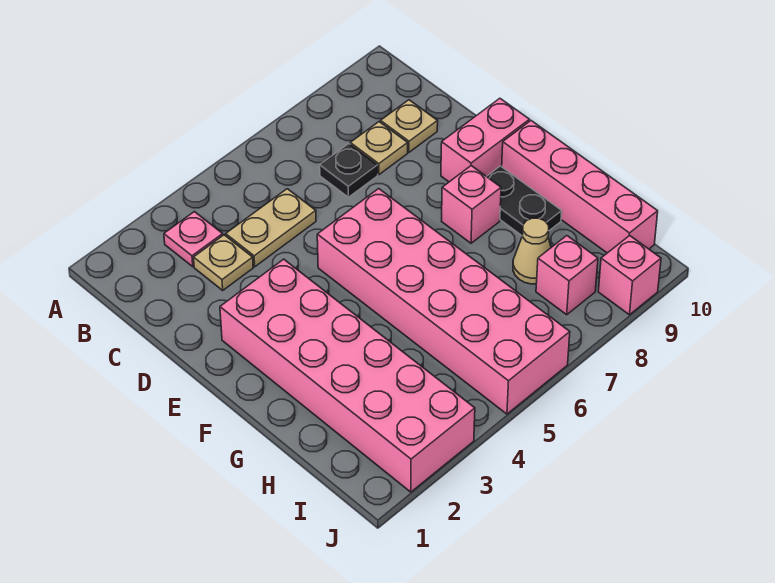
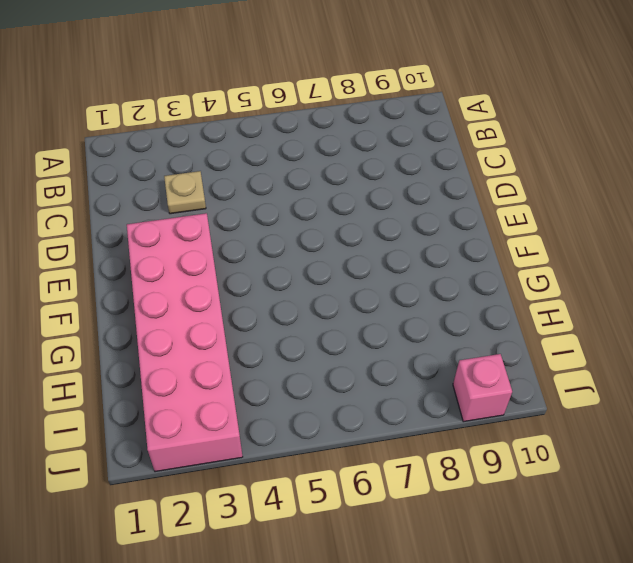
none -> pink plate B3 level 1
none -> tan plate C4:C5 level 1
none -> black plate C7 level 1

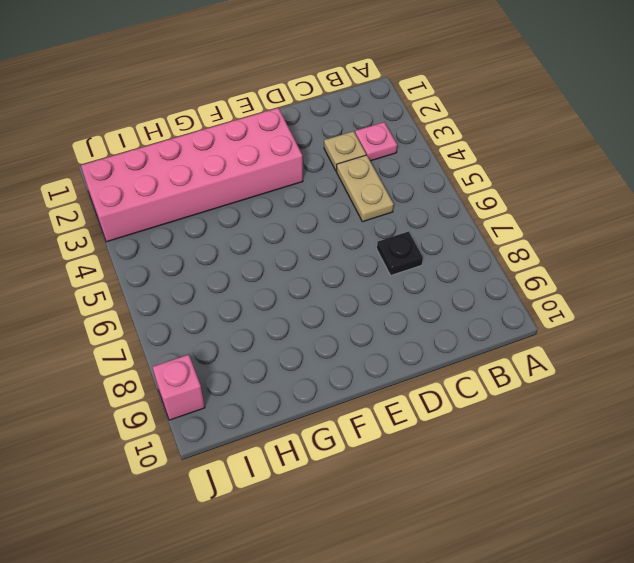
none -> tan plate C8 level 1
none -> tan plate C9 level 1
none -> pink brick E5:J6 level 1

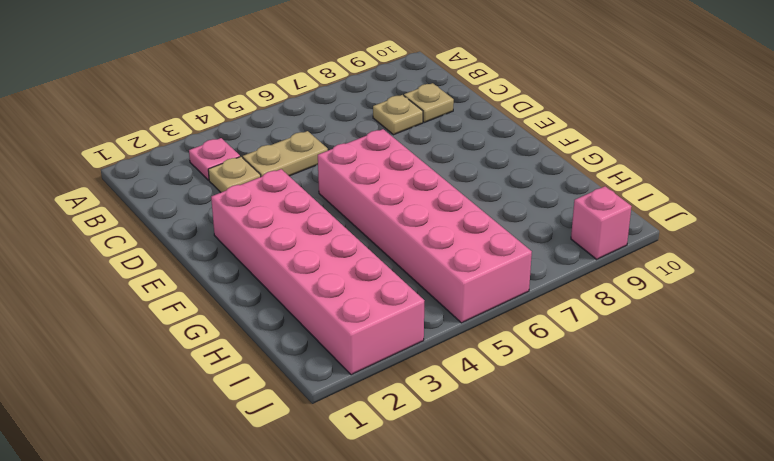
none -> black plate C7 level 1
none -> pink brick E9:E10 level 1
none -> pink brick F8 level 1

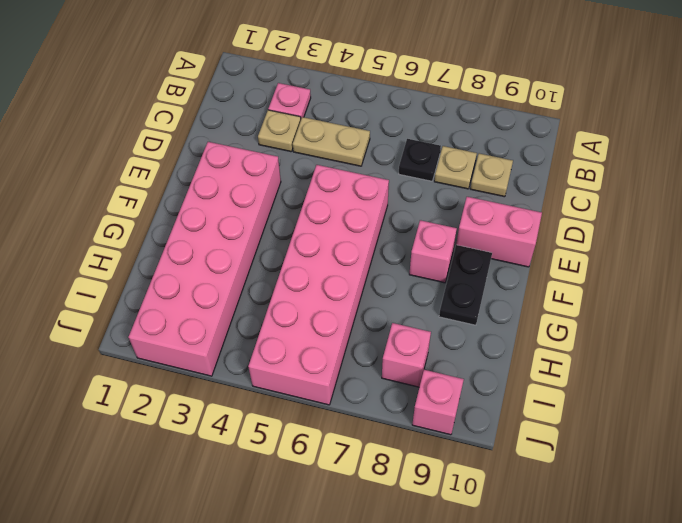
none -> pink brick F10:I10 level 1
none -> tan cone H8 level 1

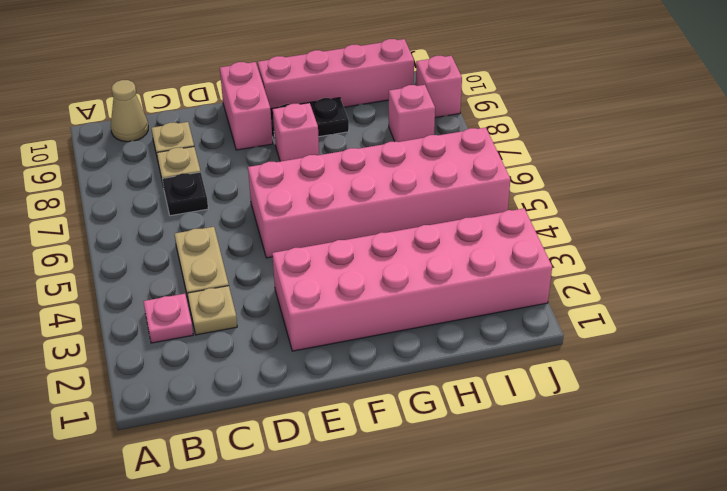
tan cone B10 level 1 -> tan cone H8 level 1

